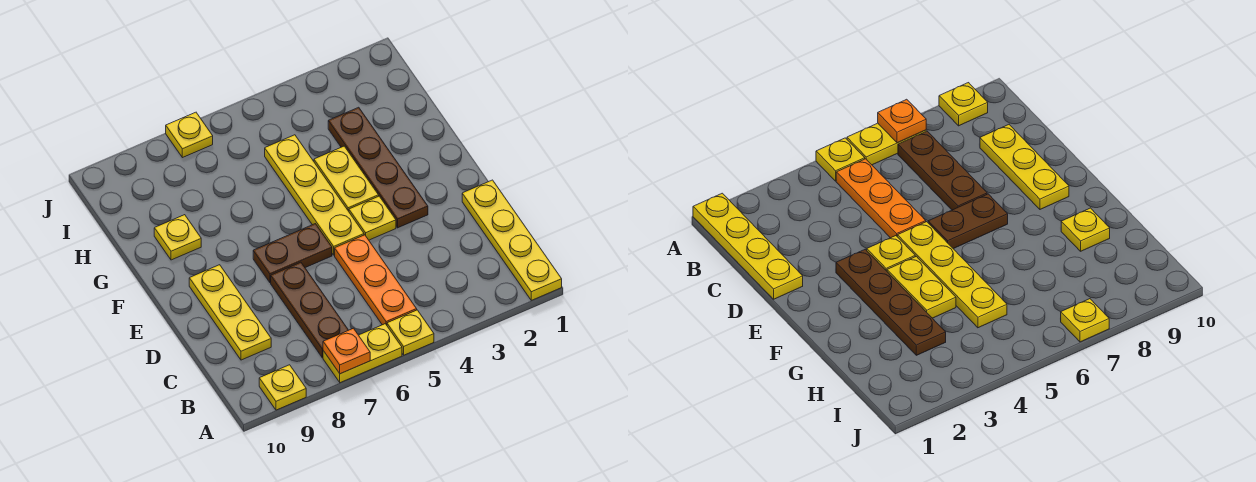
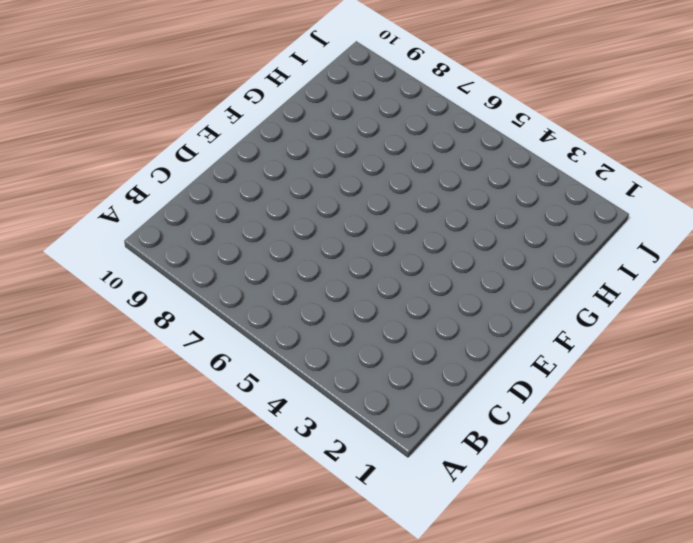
none -> yellow plate A1:D1 level 1
none -> yellow plate A5 level 1
none -> yellow plate A6:A7 level 1

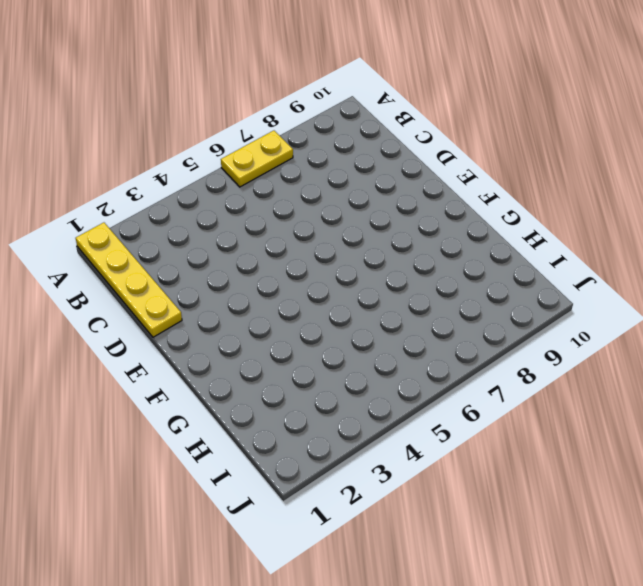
none -> yellow plate A5 level 1
none -> yellow plate A9 level 1
none -> orange plate B5:D5 level 1

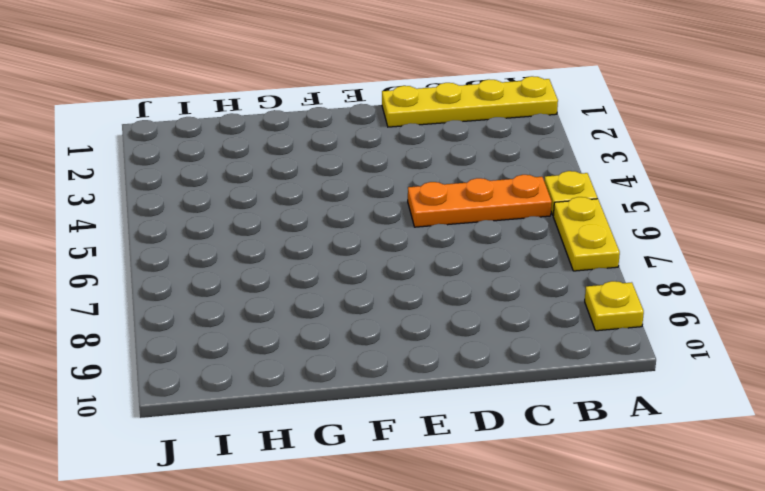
none -> brown plate B7:D7 level 1
none -> yellow plate C9:E9 level 1
none -> brown plate E3:H3 level 1

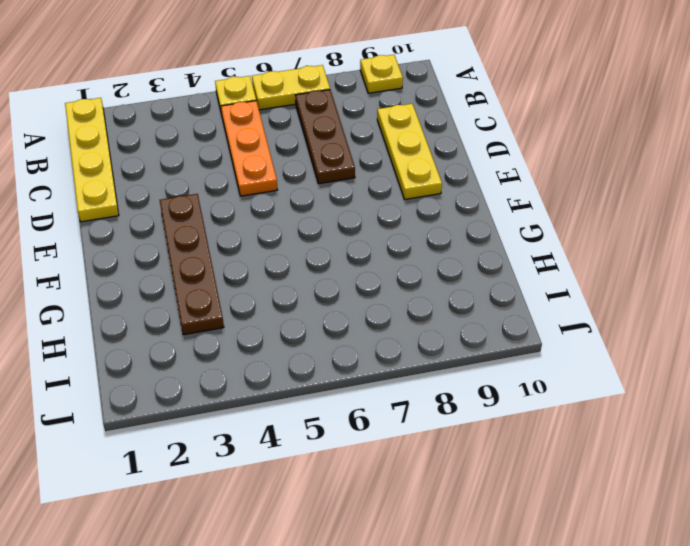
none -> yellow plate E4 level 1
none -> yellow plate E5:H5 level 1
none -> brown plate E6:E7 level 1

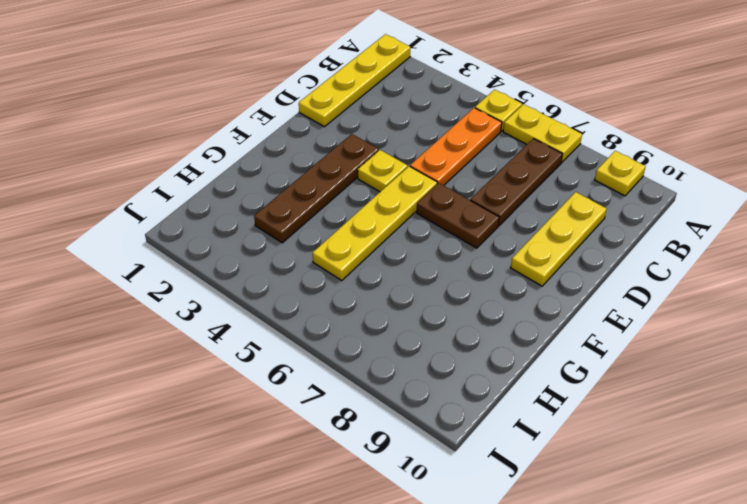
none -> yellow plate F4:G4 level 1
none -> yellow plate G9 level 1
none -> yellow plate J7 level 1

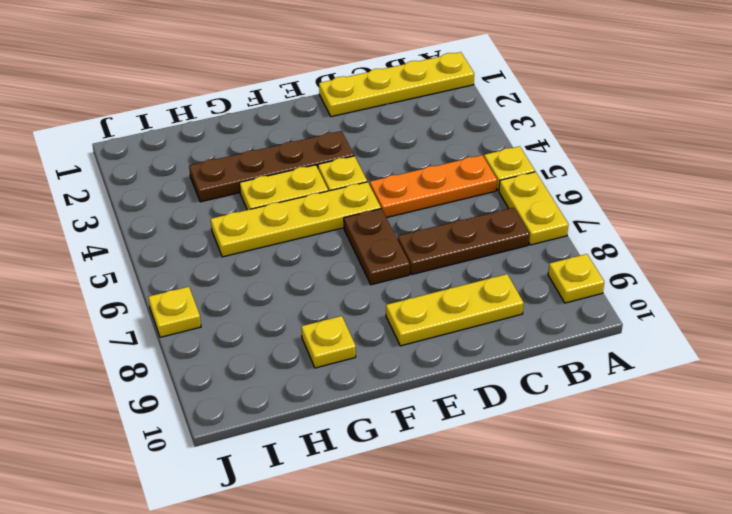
none -> orange plate A7 level 2

